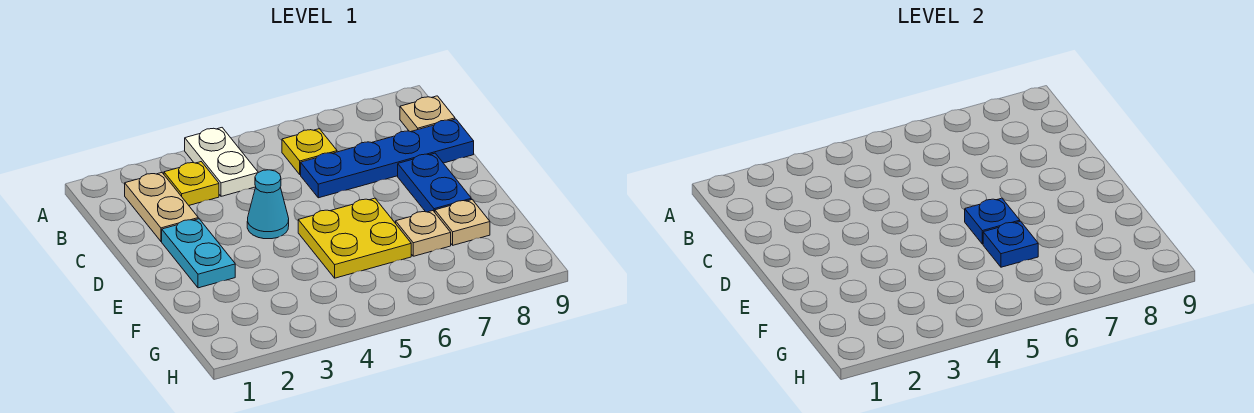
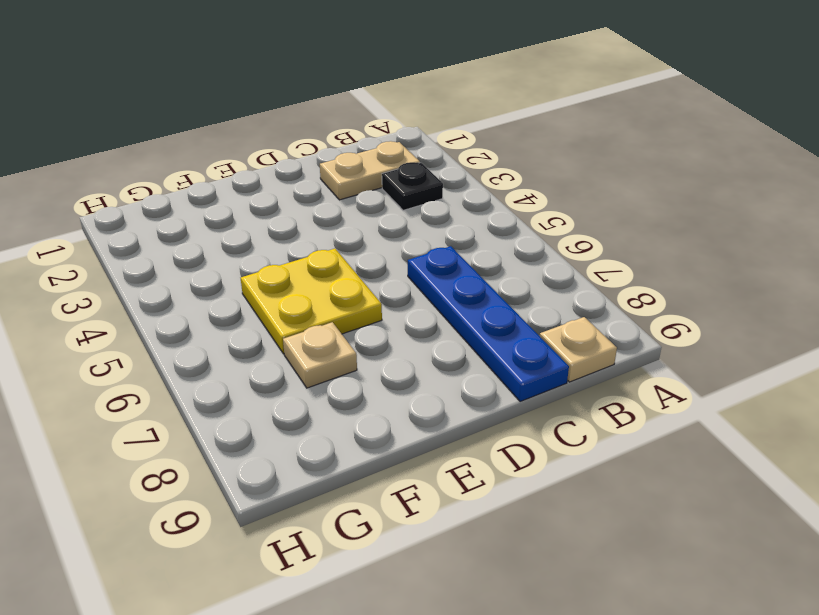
black plate B3 level 1 -> yellow plate B3 level 1
none -> white plate A4:B4 level 1
none -> yellow plate B6 level 1
none -> cyan plate D2:E2 level 1

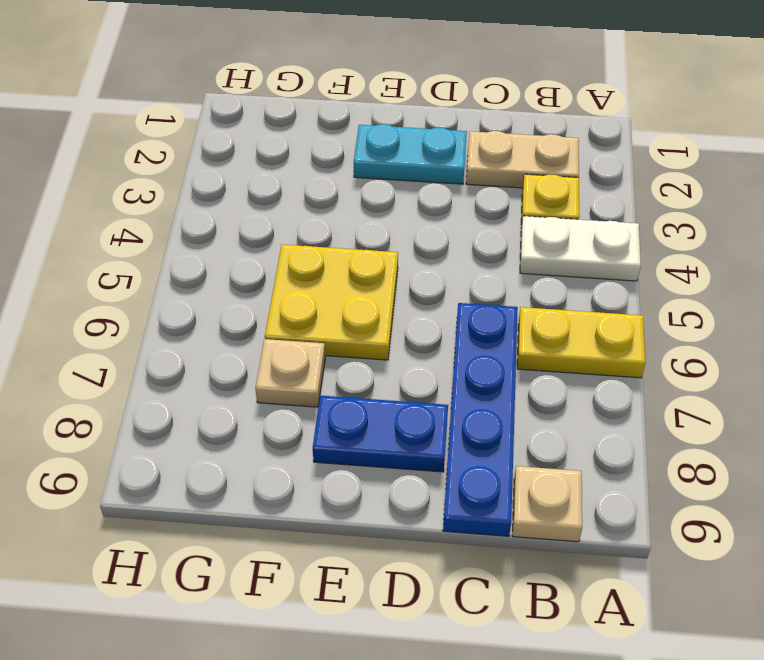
yellow plate A6:B6 level 1 -> yellow plate B6 level 1
none -> cyan cone D4 level 1
none -> tan plate F8 level 1
none -> blue plate E6 level 2

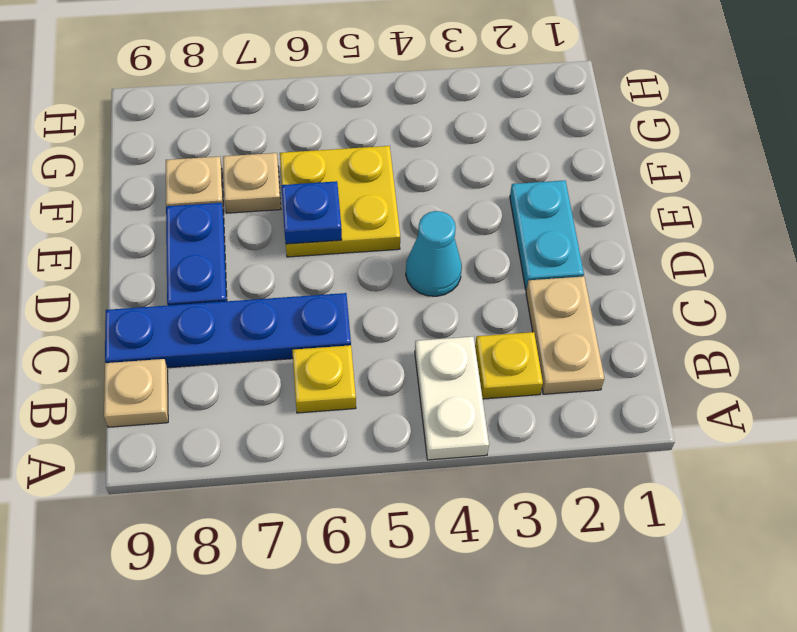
none -> blue plate F6 level 2

